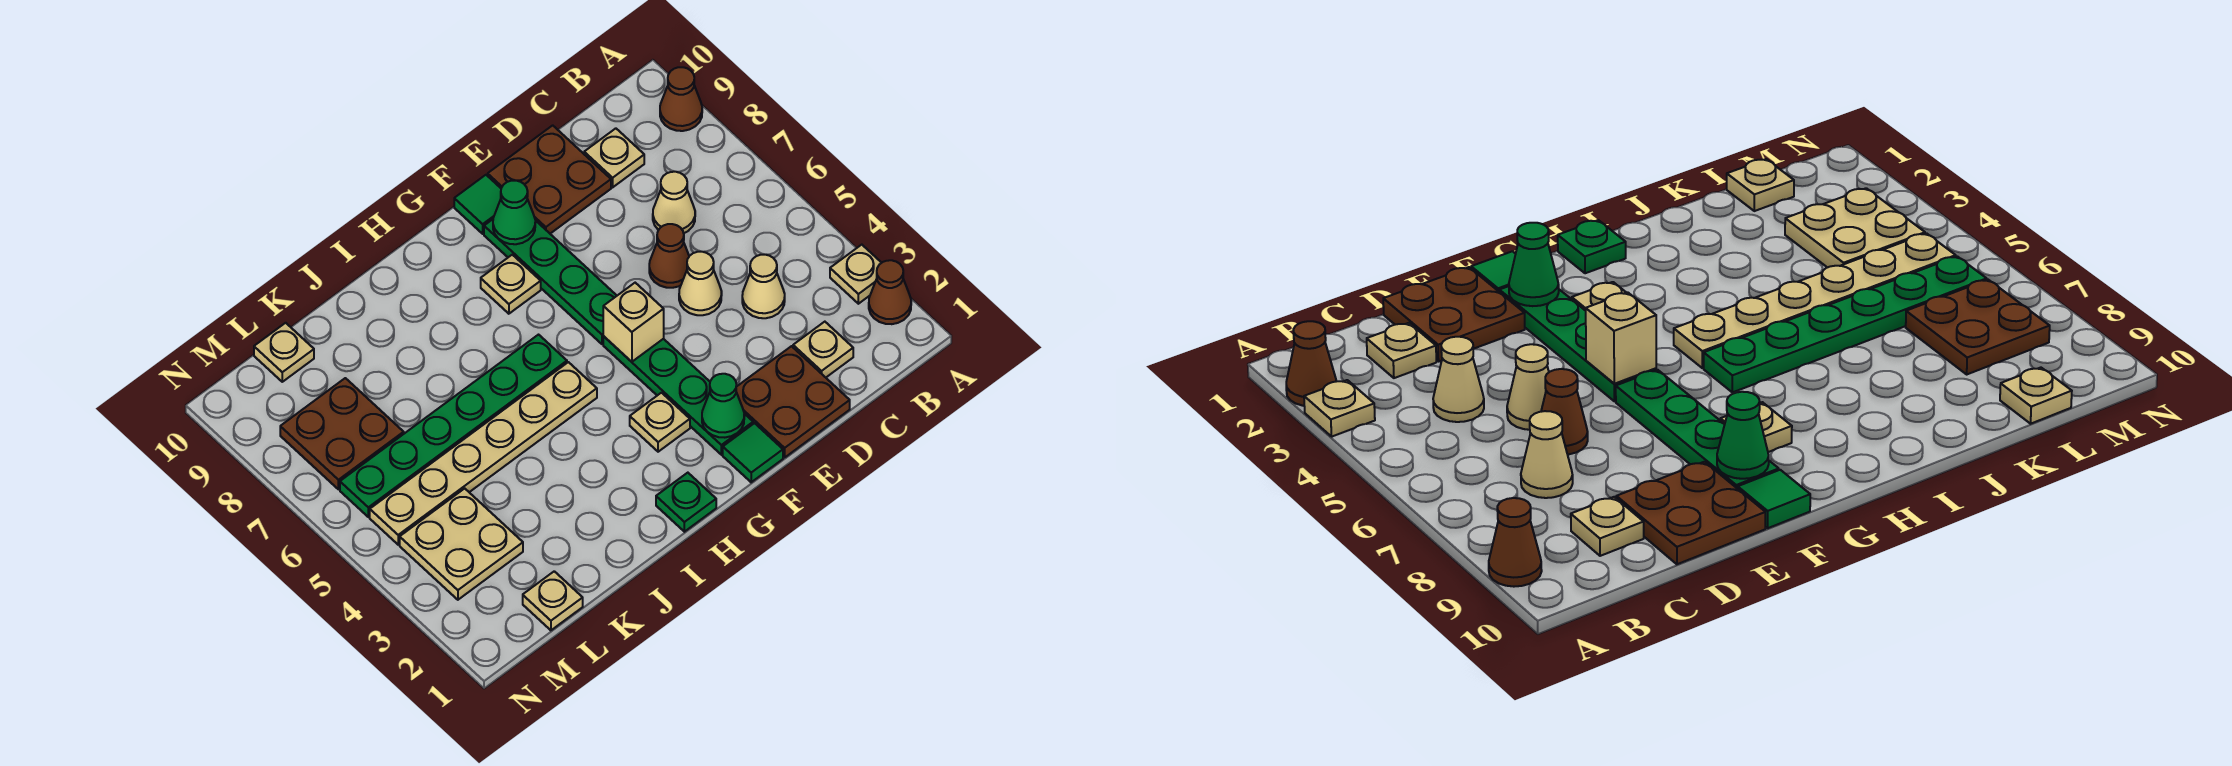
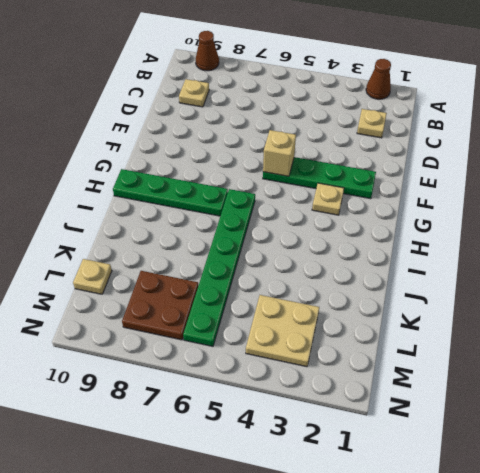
green plate H7:H10 level 1 -> green plate F6:F9 level 1
none -> tan plate A3 level 1
none -> tan cone C4 level 1
none -> tan cone C7 level 1

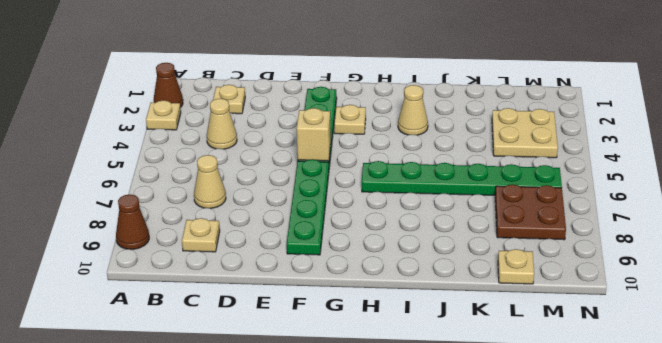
tan cone I3 level 1 -> tan cone D5 level 1
none -> brown plate D1:E2 level 1
none -> brown cone D6 level 1
none -> brown plate D9:E10 level 1

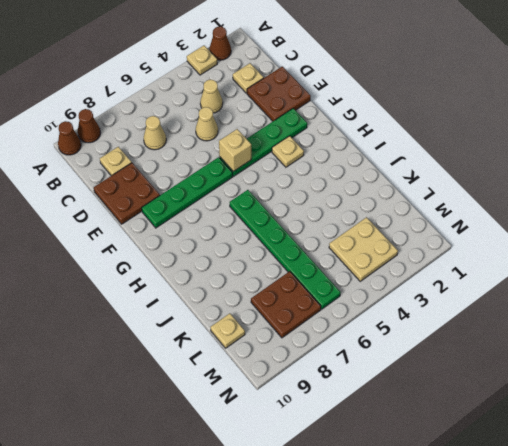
brown cone A10 level 1 -> brown cone D6 level 1
none -> green tile F1 level 1
none -> green tile F10 level 1
none -> tan plate G8 level 1

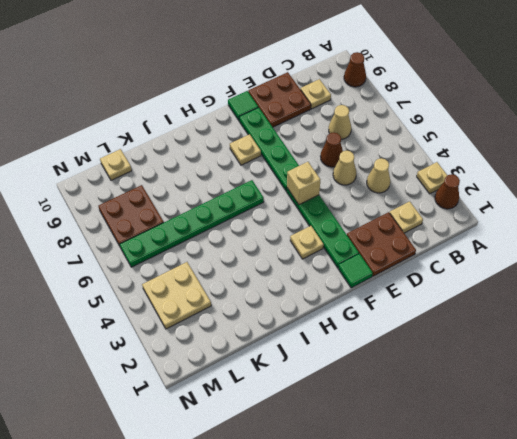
none -> green plate H1 level 1
none -> tan plate H5:M5 level 1
none -> tan plate L1 level 1

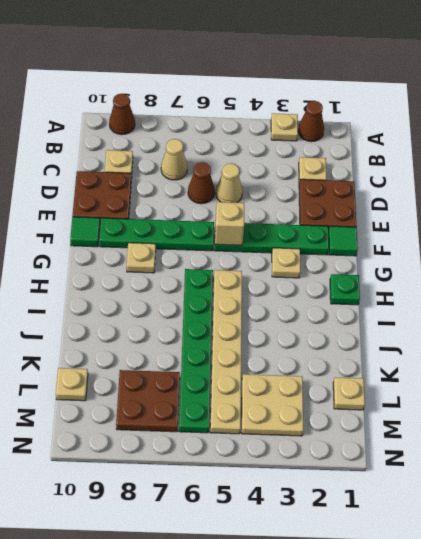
none -> tan cone C4 level 1
none -> green cone F2 level 2
none -> green cone F9 level 2

